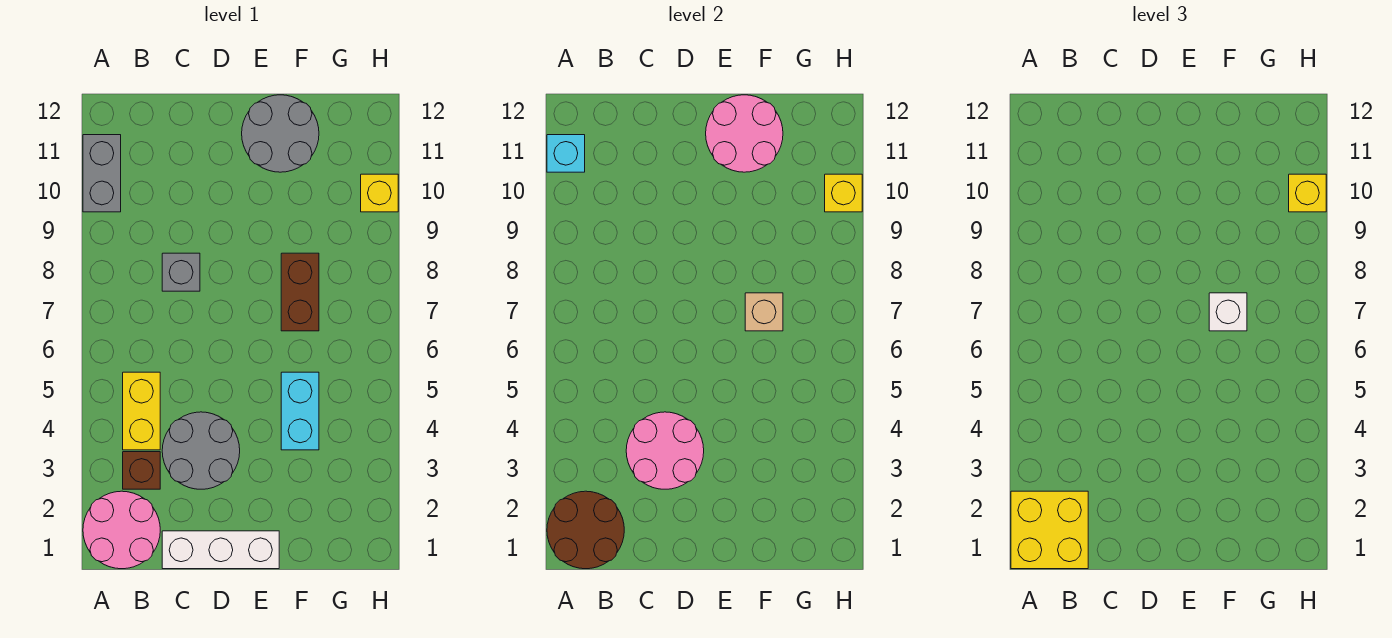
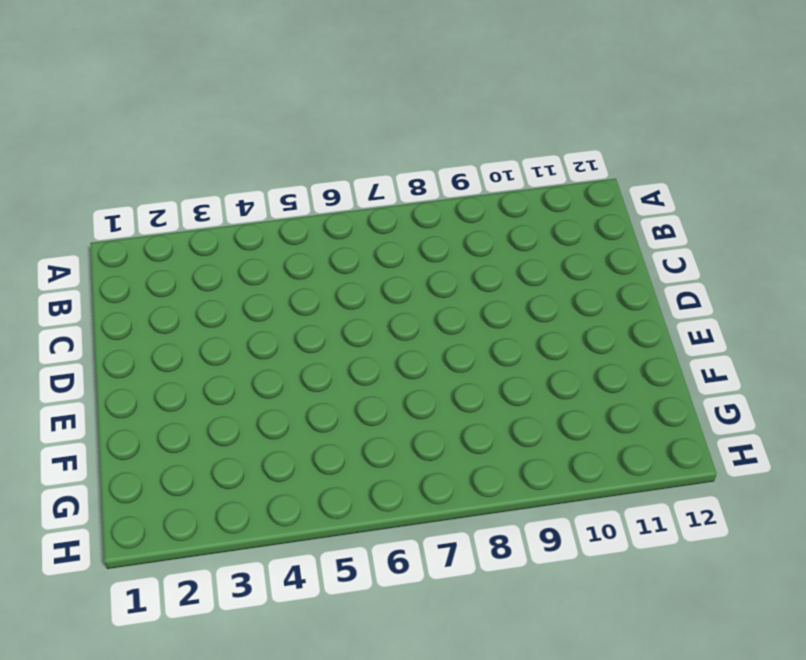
none -> pink round brick A1:B2 level 1
none -> grey brick A10:A11 level 1
none -> brown brick B3 level 1

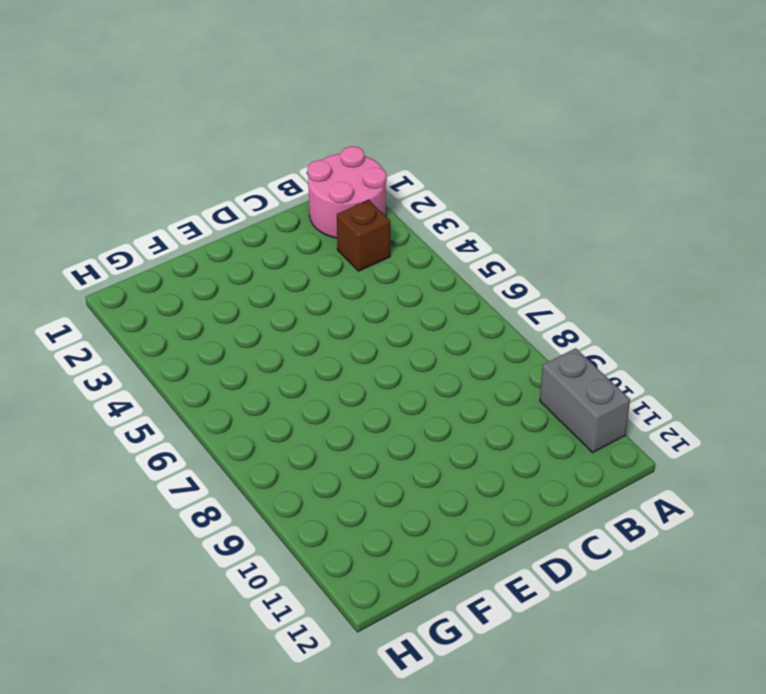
none -> yellow brick B4:B5 level 1
none -> white brick C1:E1 level 1
none -> grey round brick C3:D4 level 1

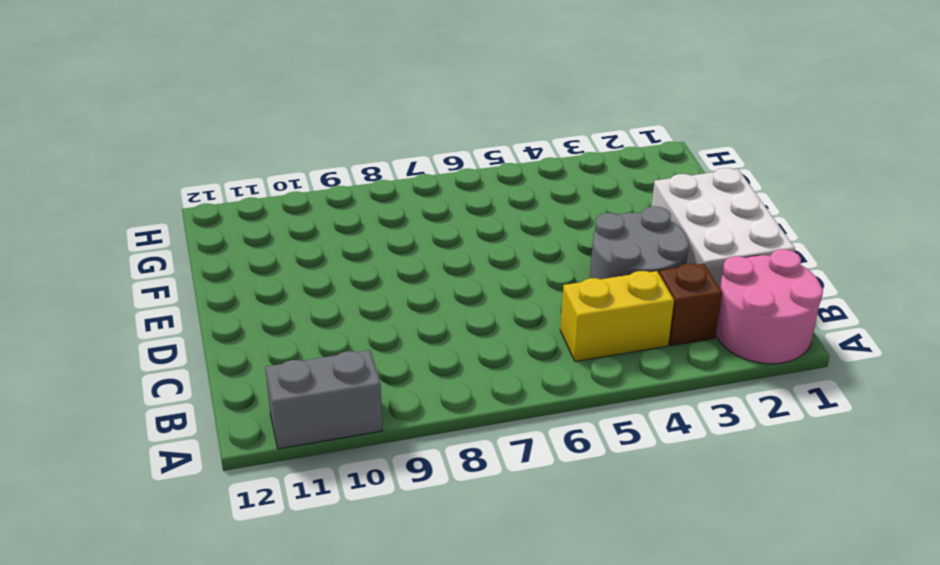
white brick C1:E2 level 1 -> white brick C1:E1 level 1
none -> grey brick C8 level 1
none -> grey round brick E11:F12 level 1
none -> cyan brick F4:F5 level 1

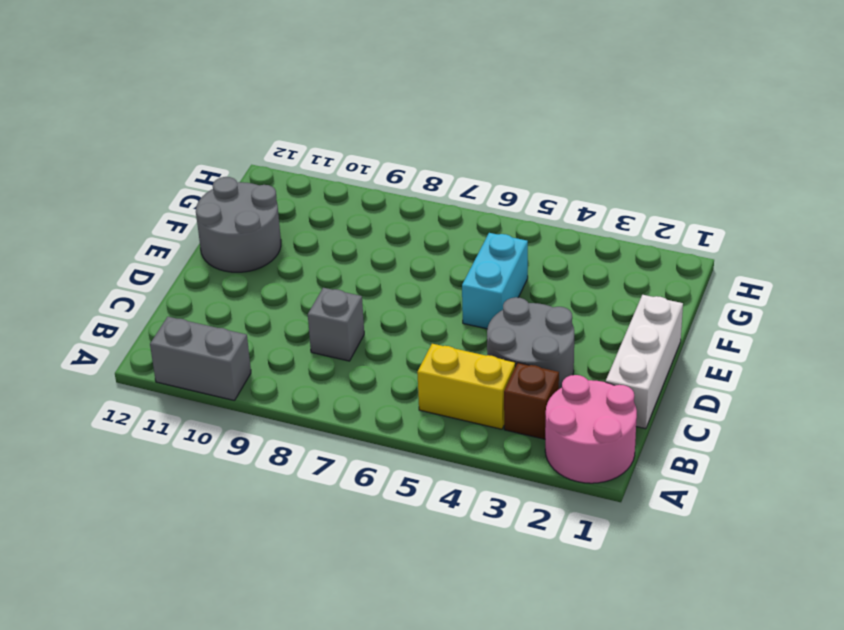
cyan brick E5:F5 level 1 -> cyan brick F4:F5 level 1
none -> brown brick F7:F8 level 1
none -> yellow brick H10 level 1
none -> brown round brick A1:B2 level 2

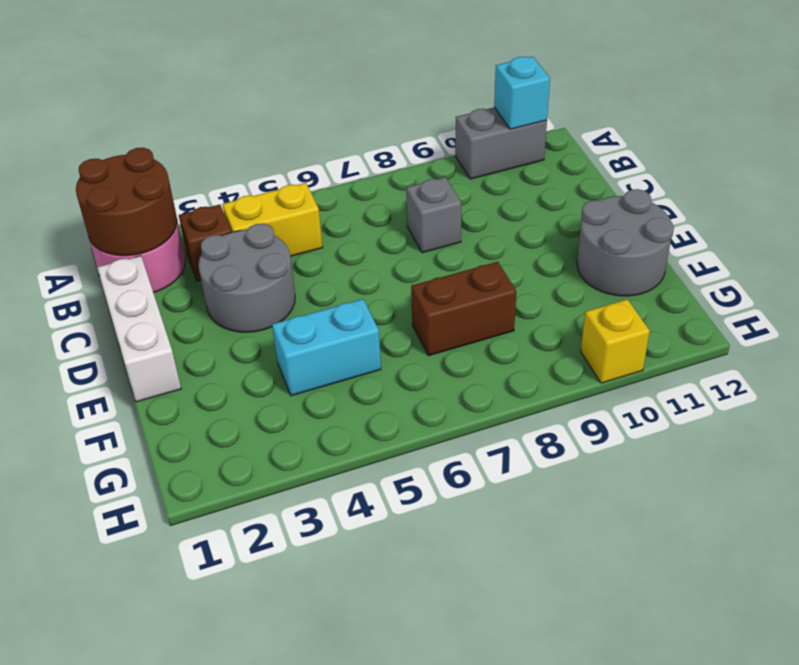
none -> pink round brick C3:D4 level 2
none -> pink round brick E11:F12 level 2
none -> tan brick F7 level 2

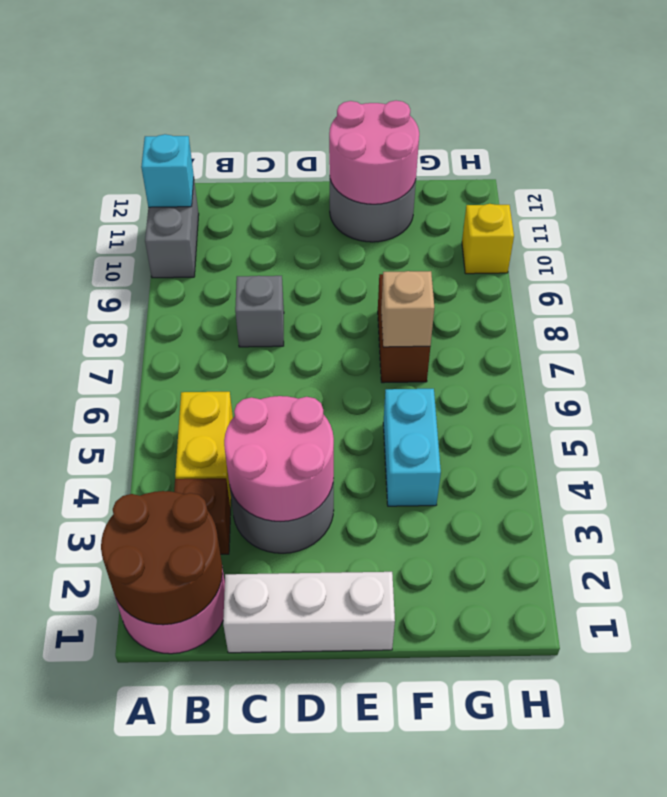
none -> yellow brick H10 level 2
none -> yellow brick A1:B2 level 3
none -> white brick F7 level 3

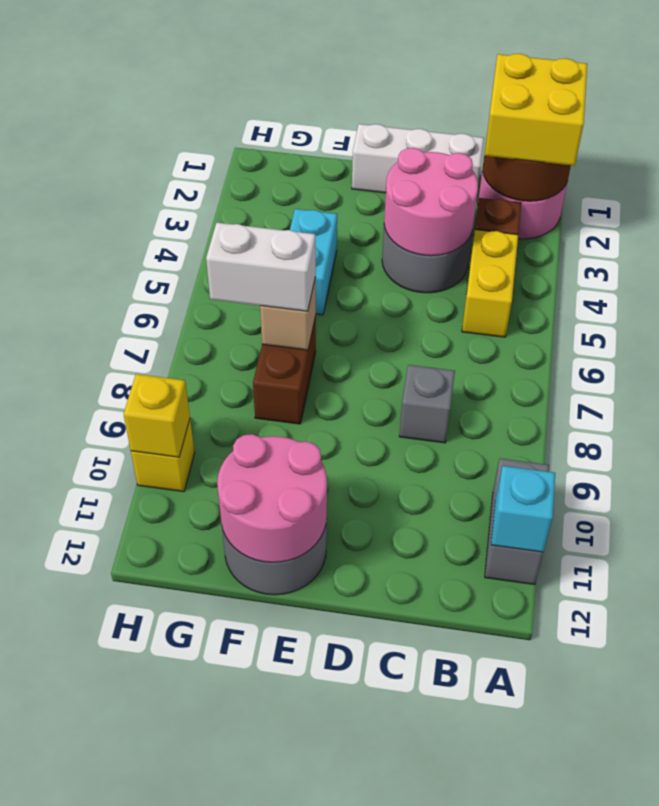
white brick F7:G7 level 3 -> white brick F7 level 3
none -> yellow brick H10 level 3

